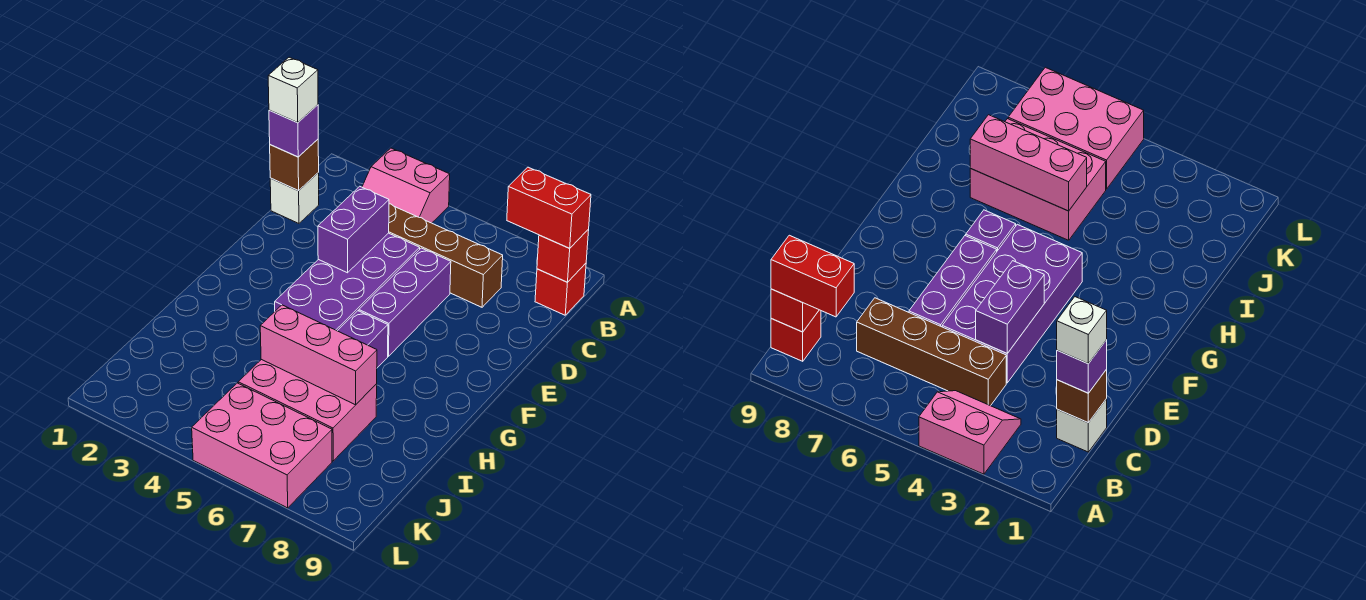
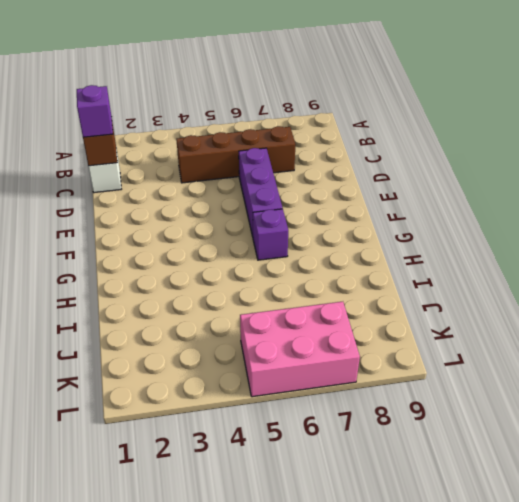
none -> pink slope A3:B4 level 1 top A
none -> red brick B9 level 1
none -> purple brick D4:G5 level 1

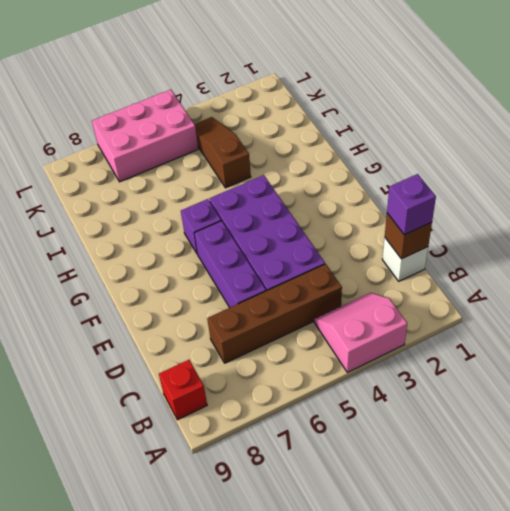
brown slope I4:K4 level 1 top I -> none
none -> pink brick I5:J7 level 1
none -> red brick B9 level 2
none -> purple brick D4:E4 level 2

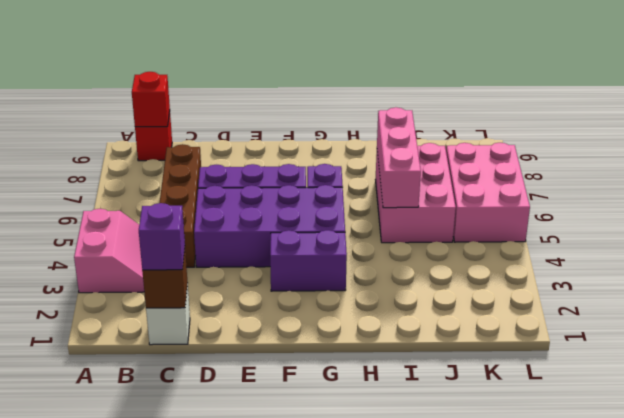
purple brick F3:G3 level 1 -> purple brick D4:E4 level 2
none -> red brick B8:B9 level 3
none -> white brick C1 level 4

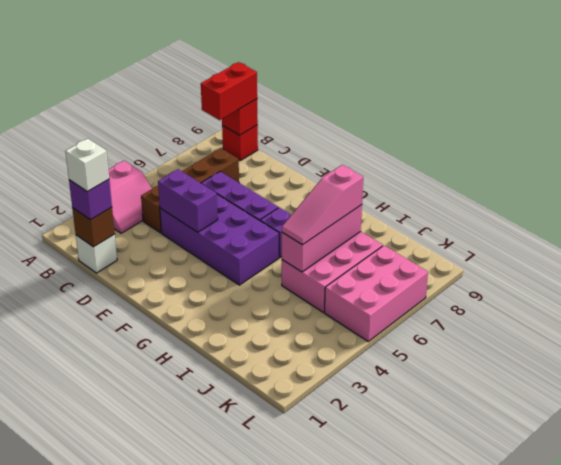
pink slope I5:I7 level 3 top 7 -> none

